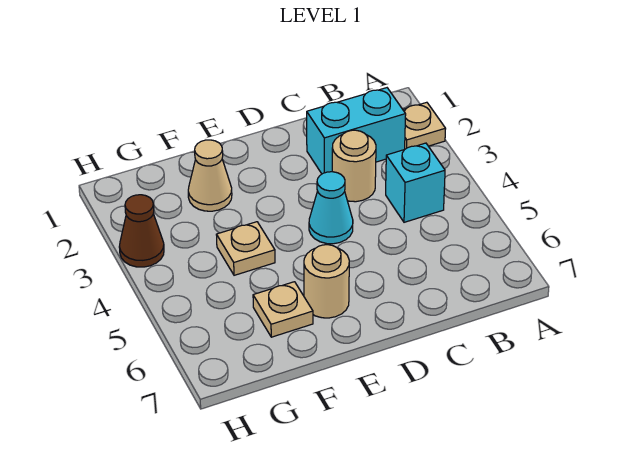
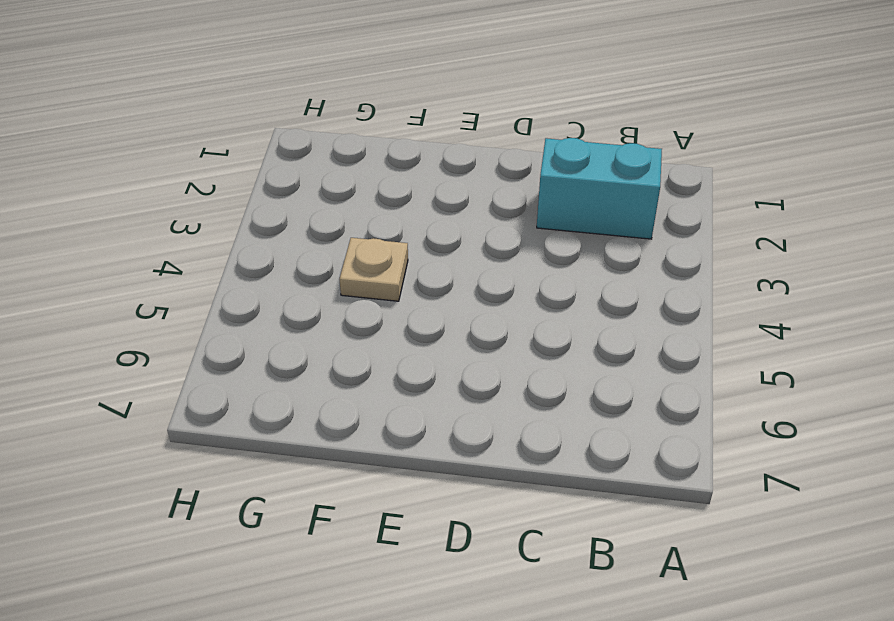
none -> tan plate A2 level 1
none -> cyan brick B4 level 1

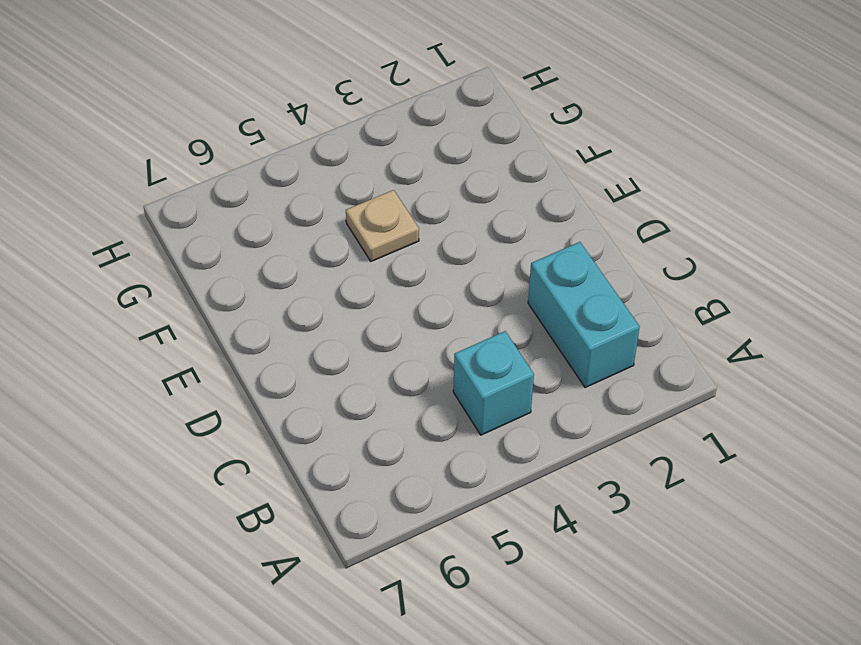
none -> tan plate A2 level 1
none -> tan round brick C3 level 1

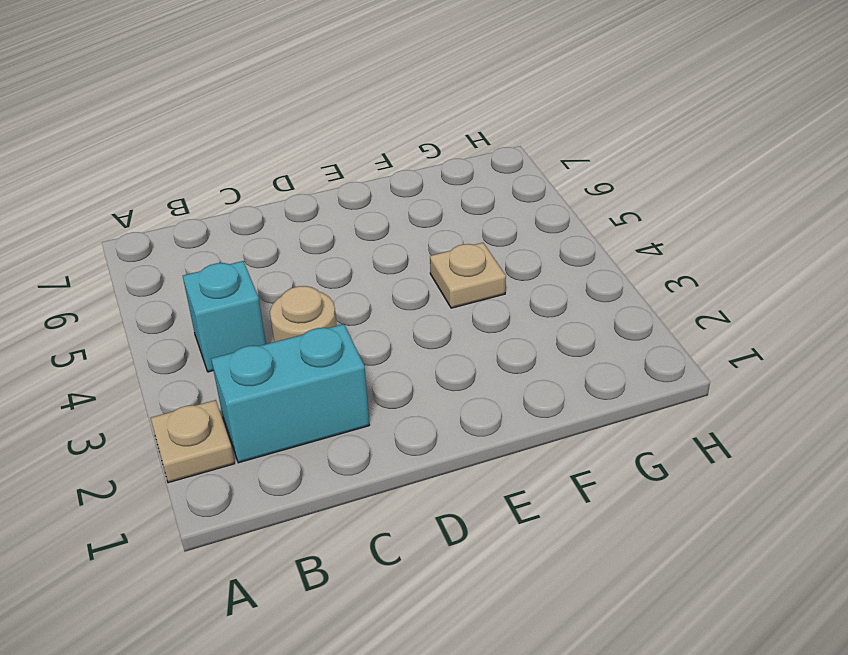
none -> cyan cone D4 level 1
none -> tan round brick E6 level 1

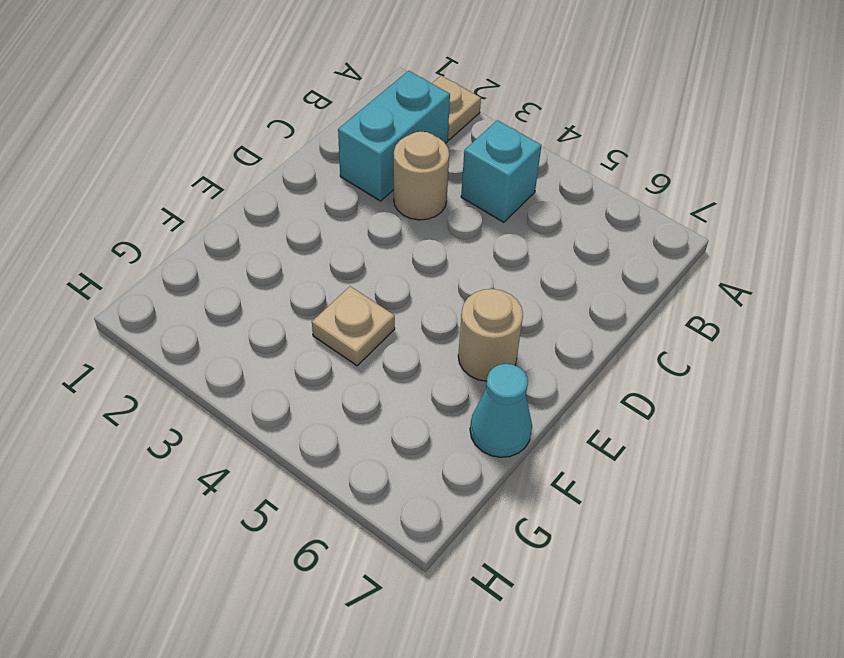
cyan cone F7 level 1 -> cyan cone D4 level 1
none -> tan cone F2 level 1
none -> tan plate F6 level 1

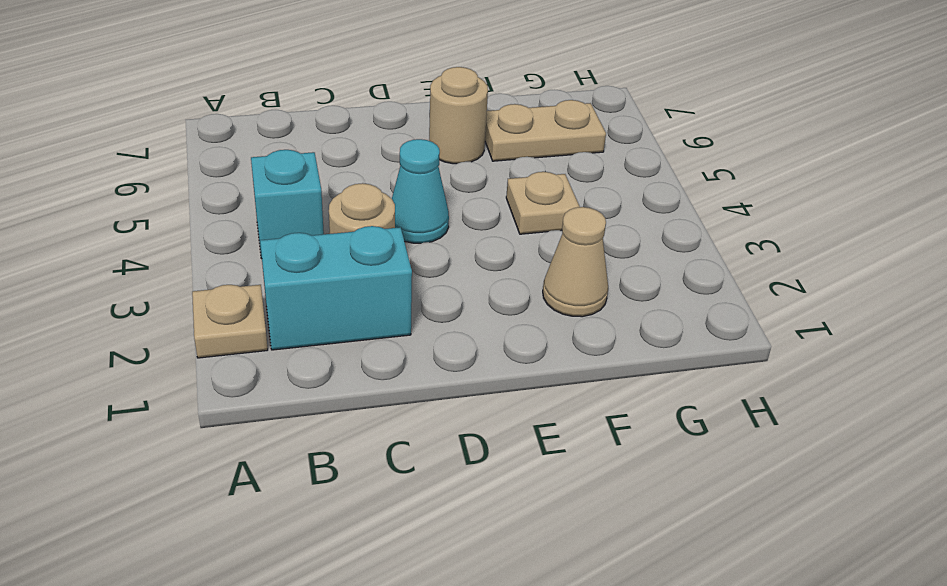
tan plate F6:G6 level 1 -> tan plate F6 level 1
none -> brown cone H3 level 1

